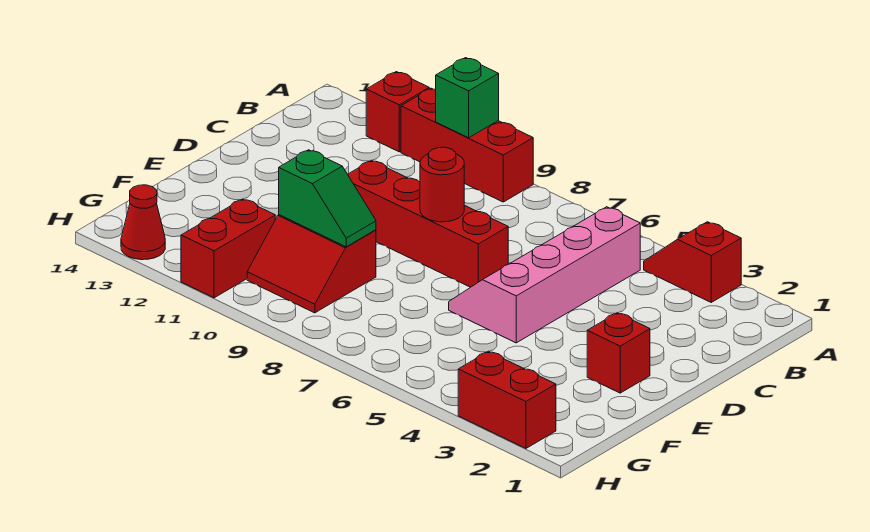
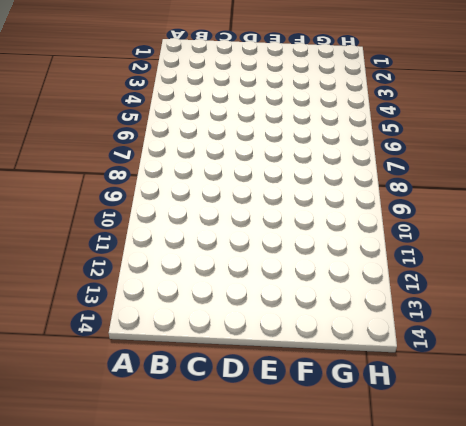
none -> red slope A3:A4 level 1 top 3
none -> red brick A9:A11 level 1
none -> red brick A12 level 1

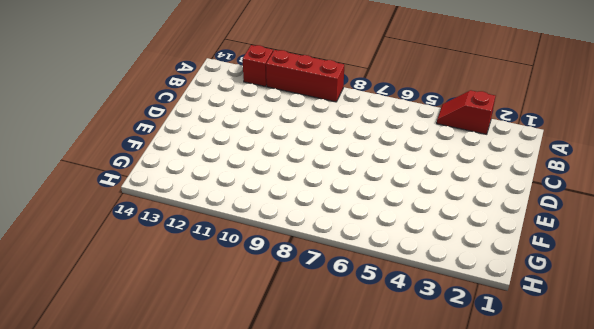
none -> pink slope B5:E6 level 1 top 5
none -> red brick D7:D10 level 1
none -> red brick E2 level 1

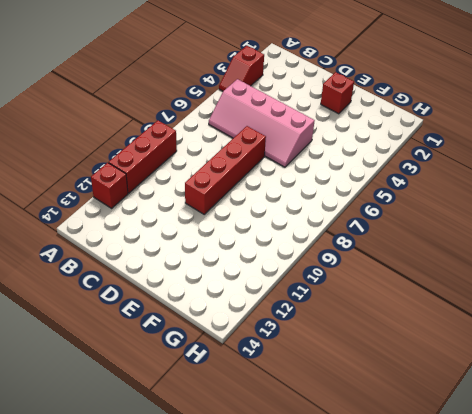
none -> red slope F9:G10 level 1 top F
none -> red brick G11:H11 level 1
none -> red brick H2:H3 level 1

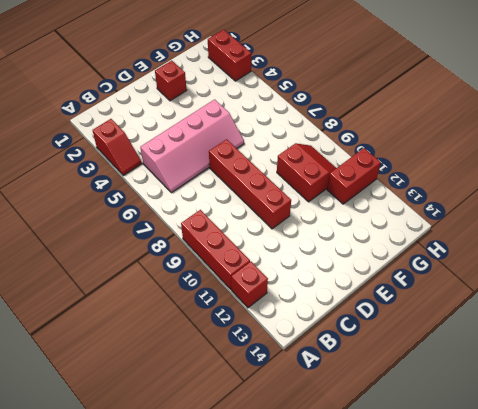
none -> red cone H13 level 1
none -> green brick A10 level 2
none -> red round brick D8 level 2

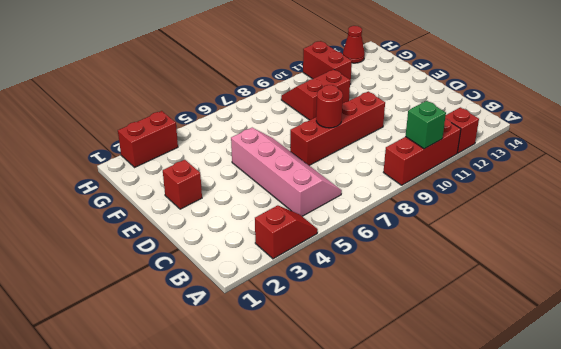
none -> green slope F9:F10 level 2 top 10

